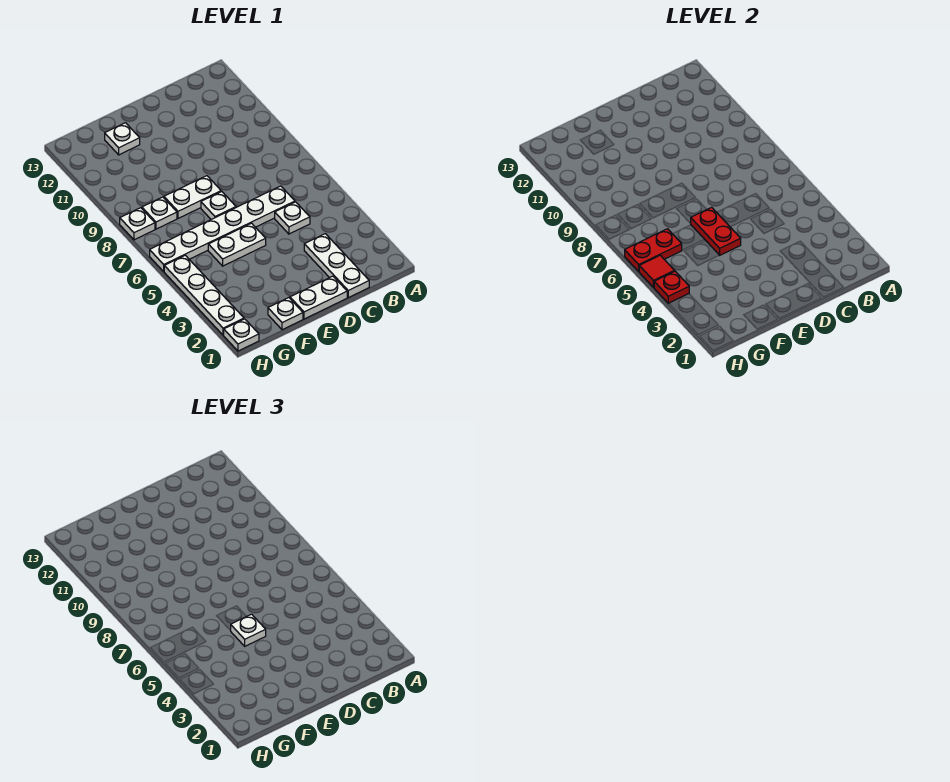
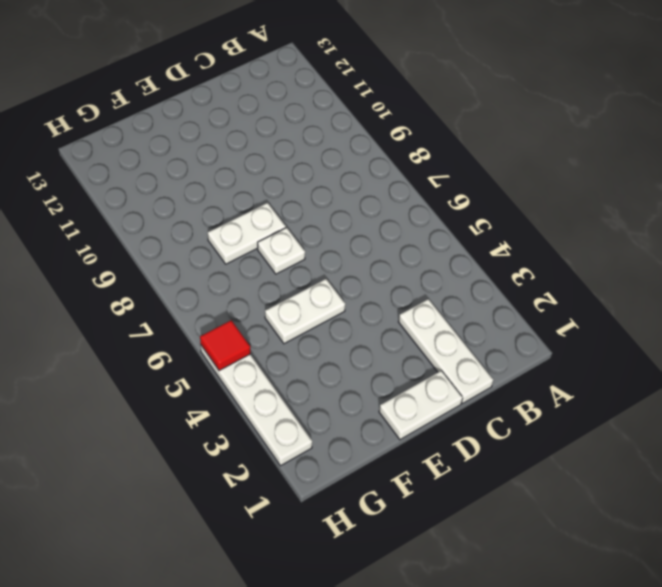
none -> white plate C5 level 1
none -> white plate C6:H6 level 1
none -> white plate F1 level 1

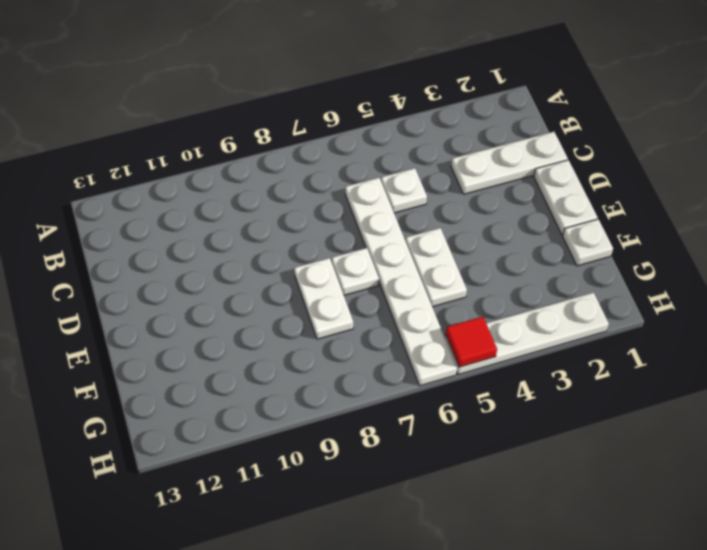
none -> white plate F12 level 1
none -> white plate G8 level 1
none -> white plate H1 level 1

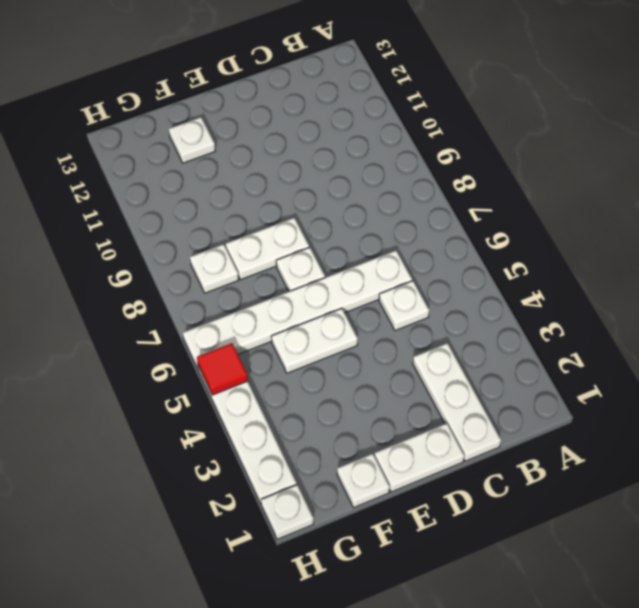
none -> white plate H8 level 1
none -> red plate E5:E6 level 2
none -> red plate G6:H6 level 2

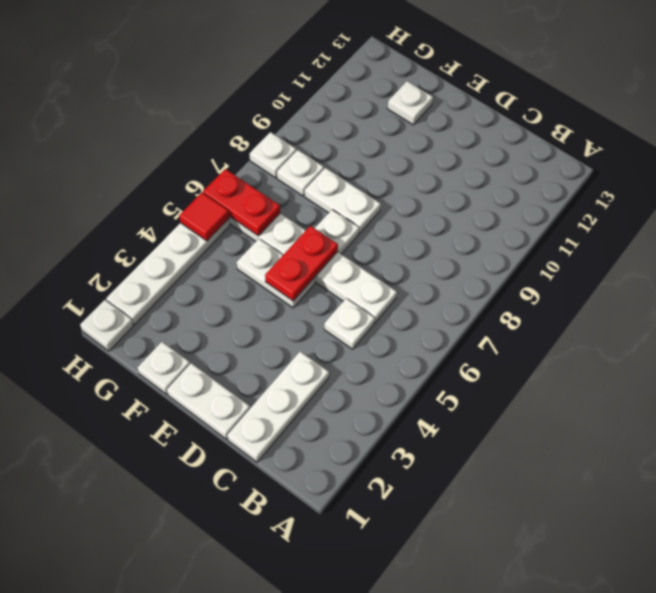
none -> red plate H4 level 2
none -> white plate E5 level 3

